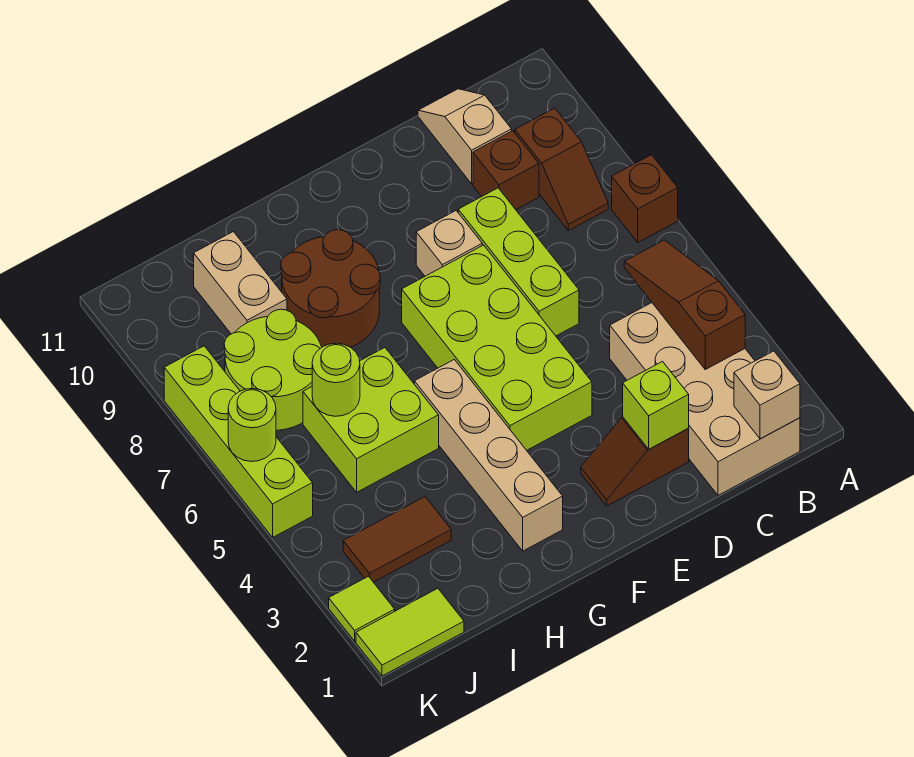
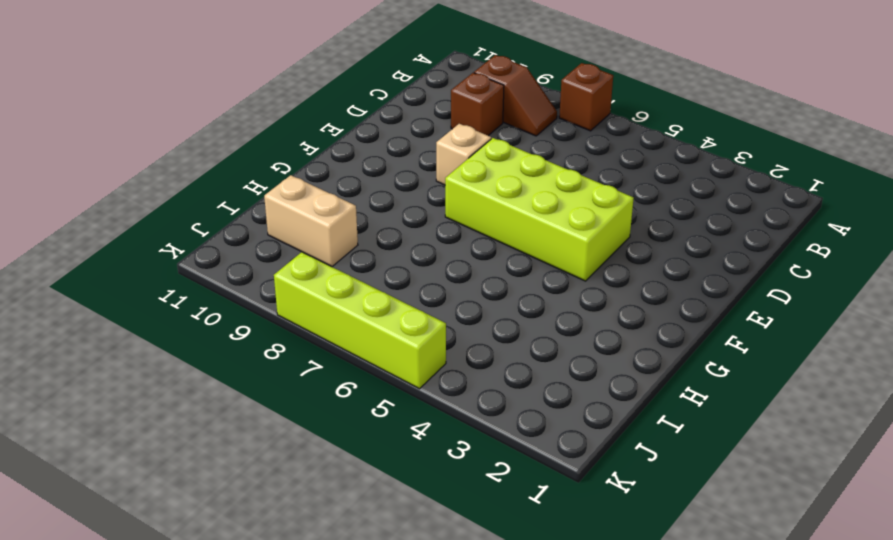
none -> tan brick B1:C4 level 1
none -> tan slope C10:C11 level 1 top 10
none -> brown slope D2:E2 level 1 top D

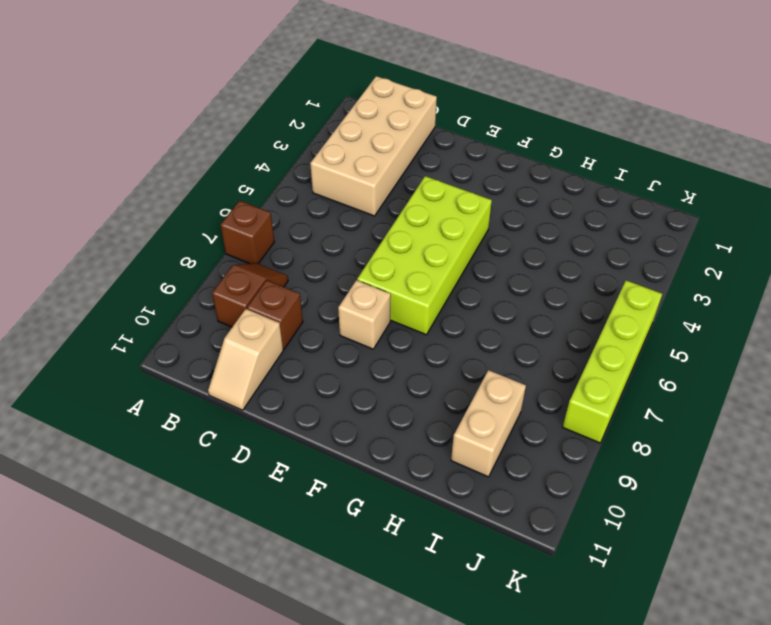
none -> brown slope D2:E2 level 1 top D
none -> lime brick D6:D8 level 1
none -> tan brick G2:G5 level 1

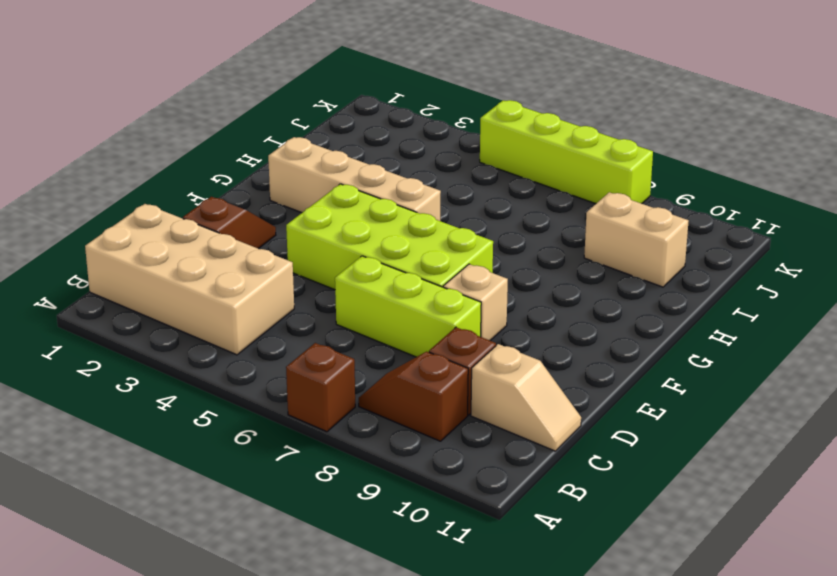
none -> brown round brick G8:H9 level 1
none -> lime brick H5:I6 level 1
none -> brown tile I3:J3 level 1

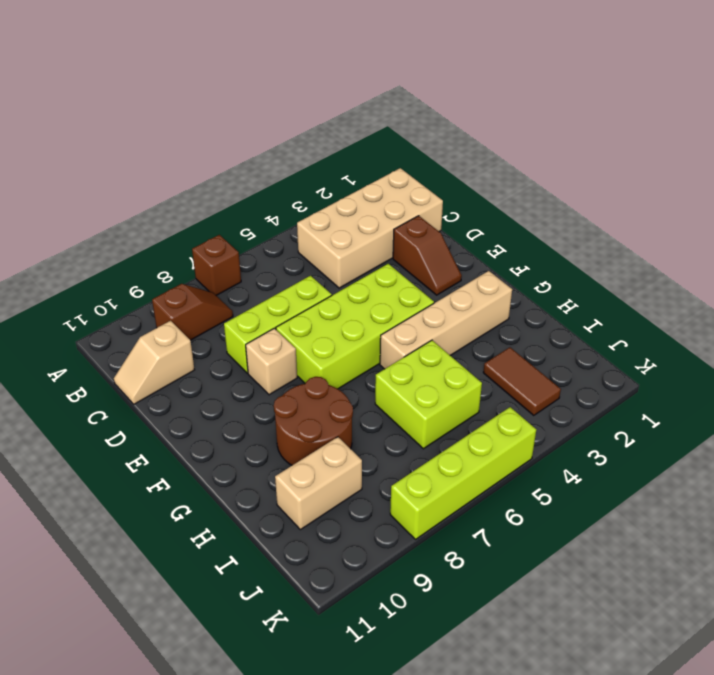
none -> brown brick C9 level 1
none -> lime round brick I7:J8 level 1
none -> lime tile J1:K1 level 1

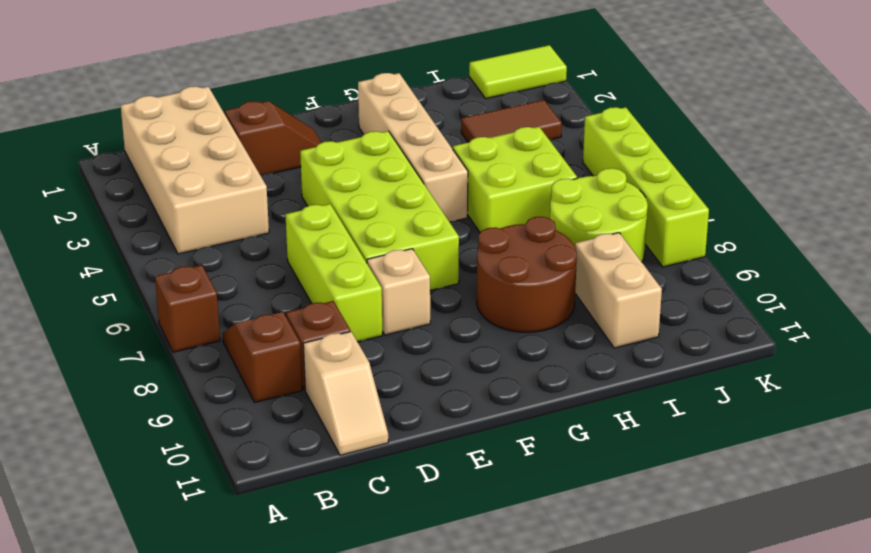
none -> lime tile K2 level 1
none -> tan brick B1 level 2
none -> brown slope B3:B5 level 2 top 3

